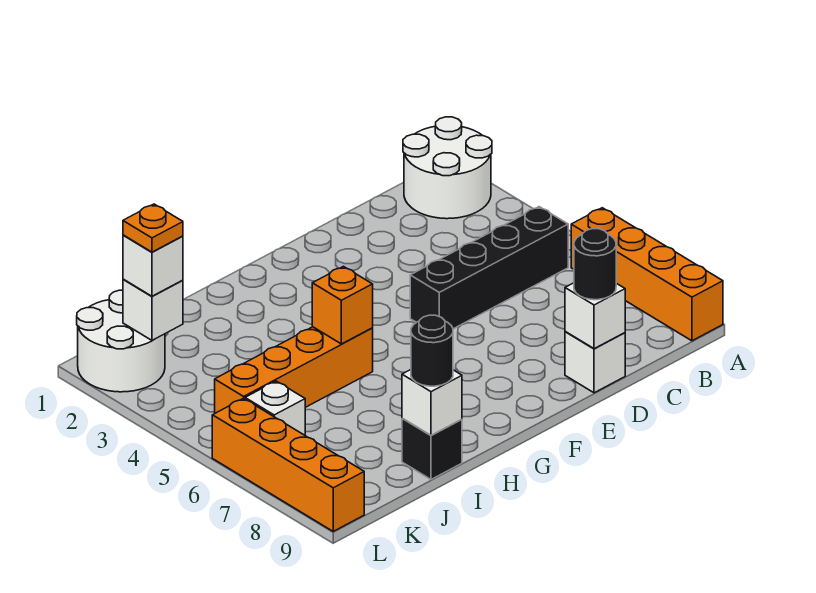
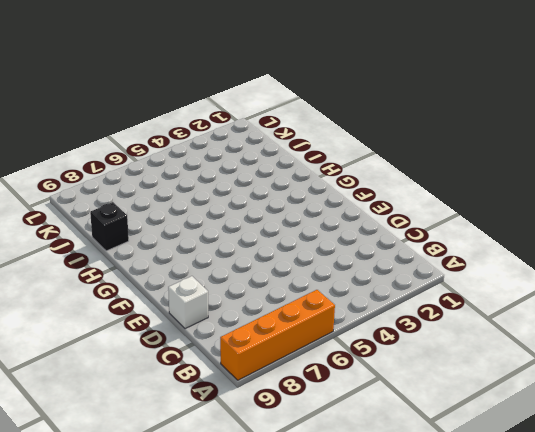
none -> white round brick A1:B2 level 1
none -> black brick B5:E5 level 1
none -> orange brick H5:K5 level 1

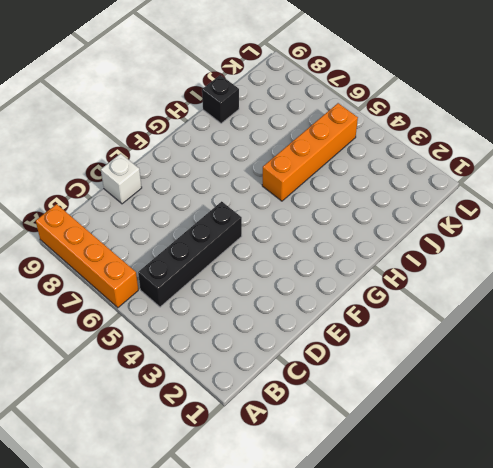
none -> white round brick A1:B2 level 1
none -> white round brick K1:L2 level 1
none -> white brick K6 level 1

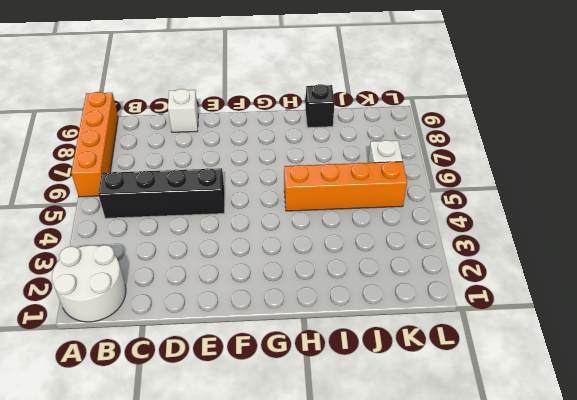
none -> white round brick K1:L2 level 1
none -> orange brick L6:L9 level 1
none -> white brick D9 level 2

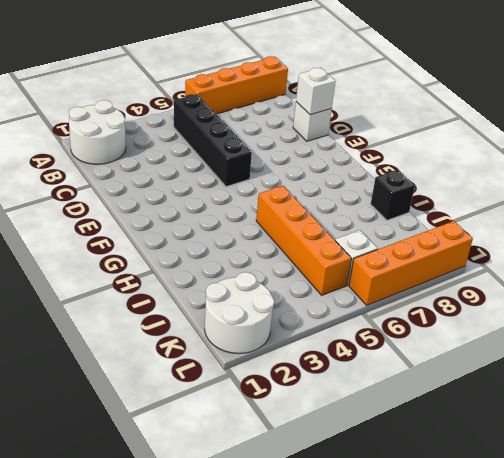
none -> orange brick H5 level 2
none -> white brick I9 level 2
none -> white brick K2 level 2

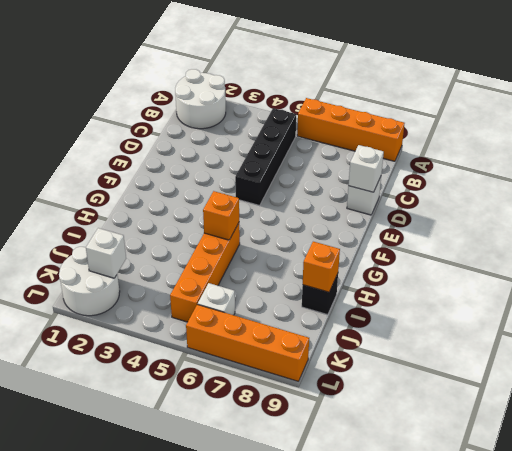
orange brick I9 level 2 -> white brick I9 level 2
none -> black round brick D9 level 3
none -> black round brick I9 level 3
none -> white brick K2 level 3

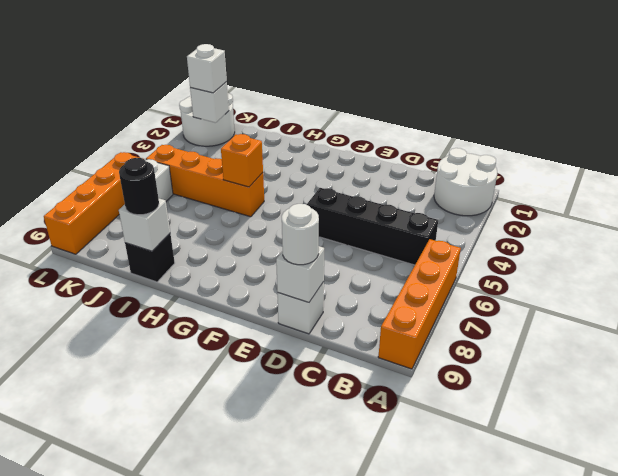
white round brick D9 level 3 -> black round brick D9 level 3
none -> orange plate K2 level 4

